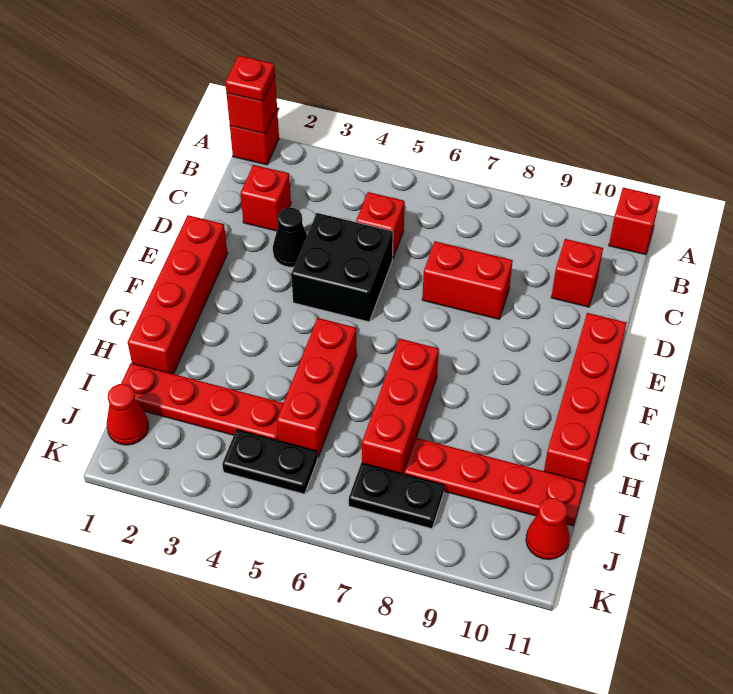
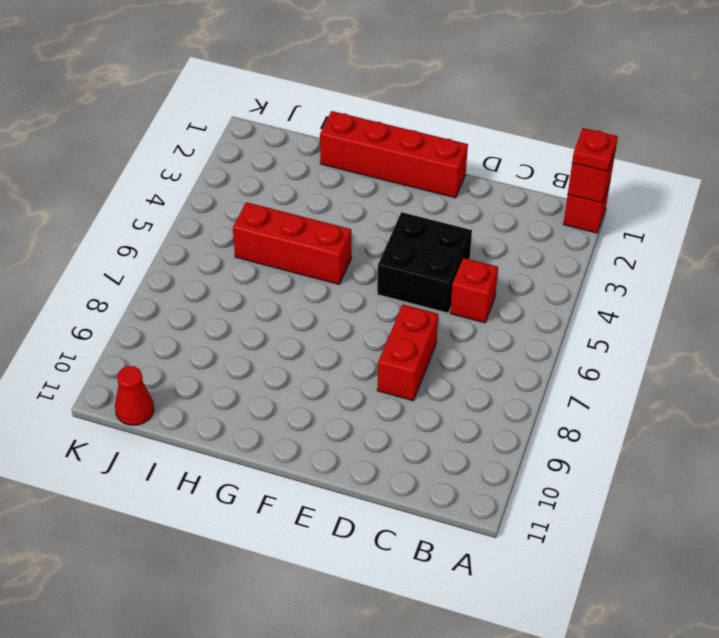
none -> red brick A11 level 1
none -> red brick C2 level 1
none -> red brick C10 level 1

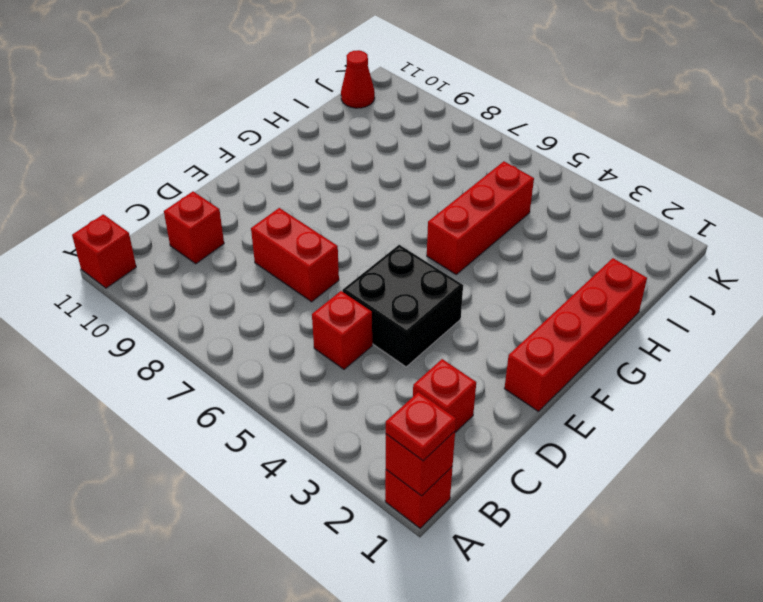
none -> black cone D3 level 1
none -> red brick E11:H11 level 1
none -> red brick G7:I7 level 1

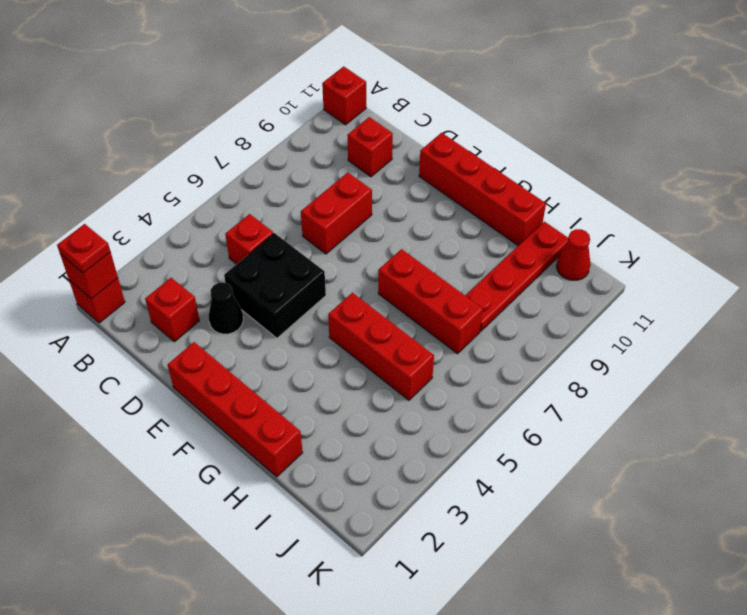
none -> red plate I1:I4 level 1
none -> red cone J1 level 1
none -> black plate J4:J5 level 1

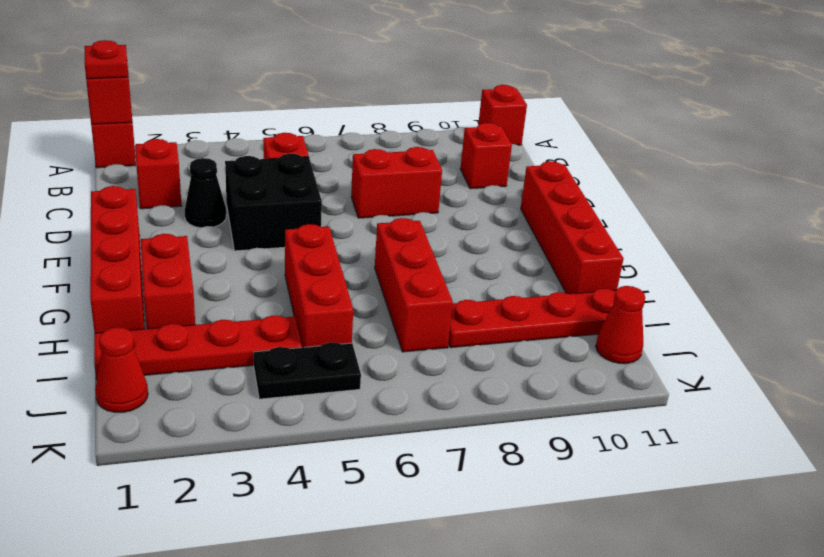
red brick G2:H2 level 1 -> none
none -> black plate J7:J8 level 1

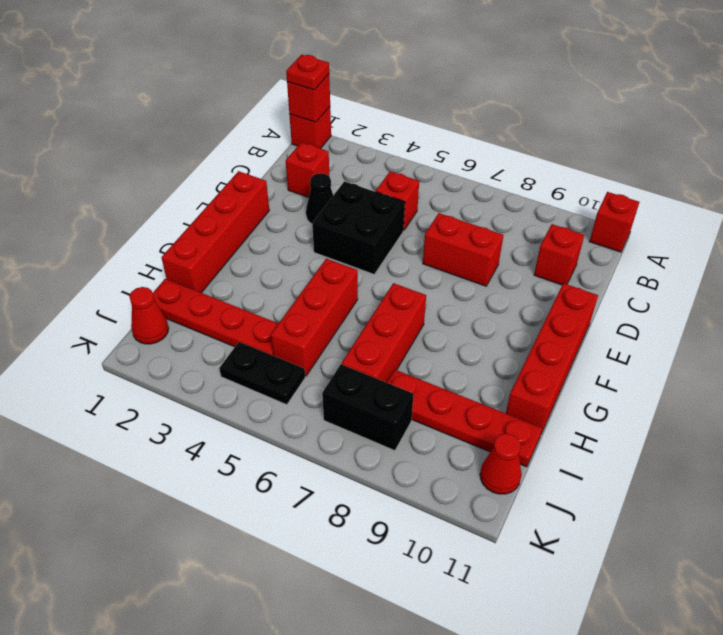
black brick J7:J8 level 1 -> black plate J7:J8 level 1

